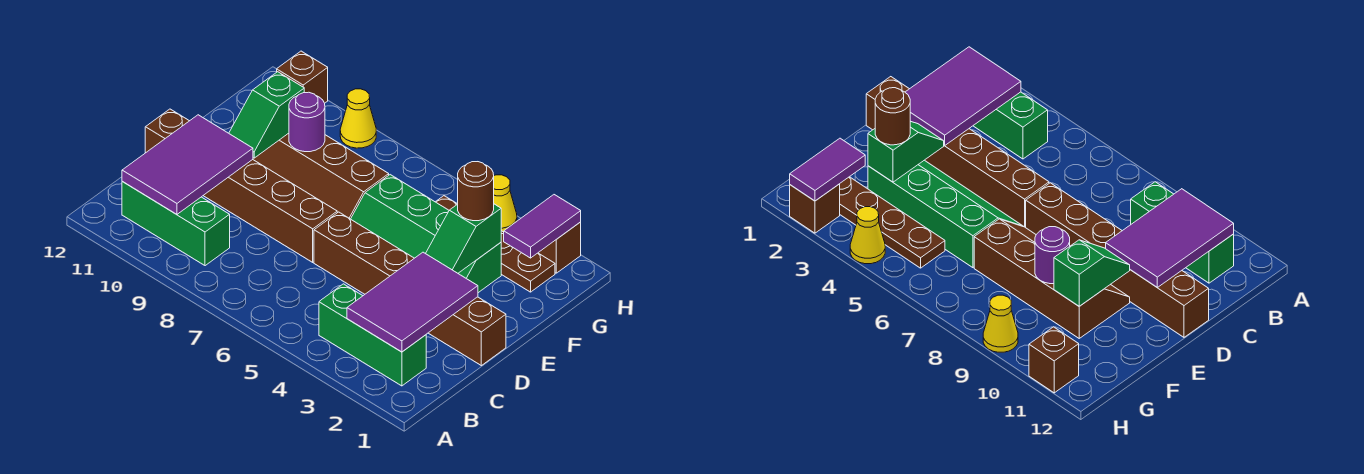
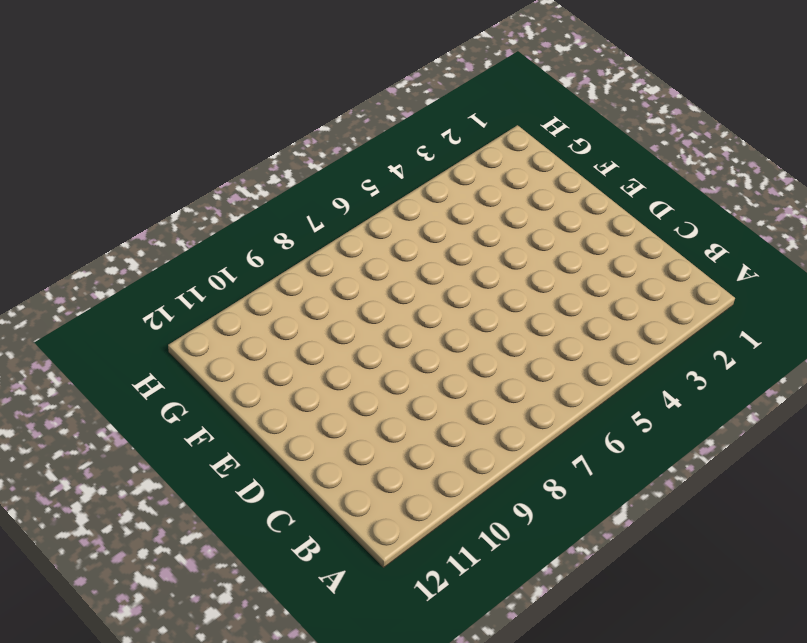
none -> green brick B2:B4 level 1
none -> green brick B9:B11 level 1
none -> brown brick D1:D6 level 1

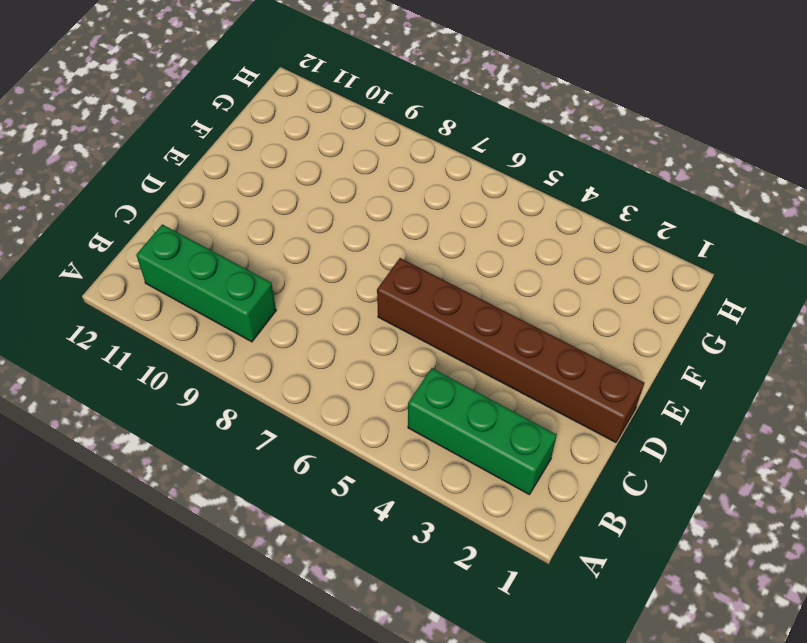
none -> brown brick D7:D12 level 1
none -> green slope E3:F6 level 1 top F
none -> brown slope E7:F10 level 1 top F

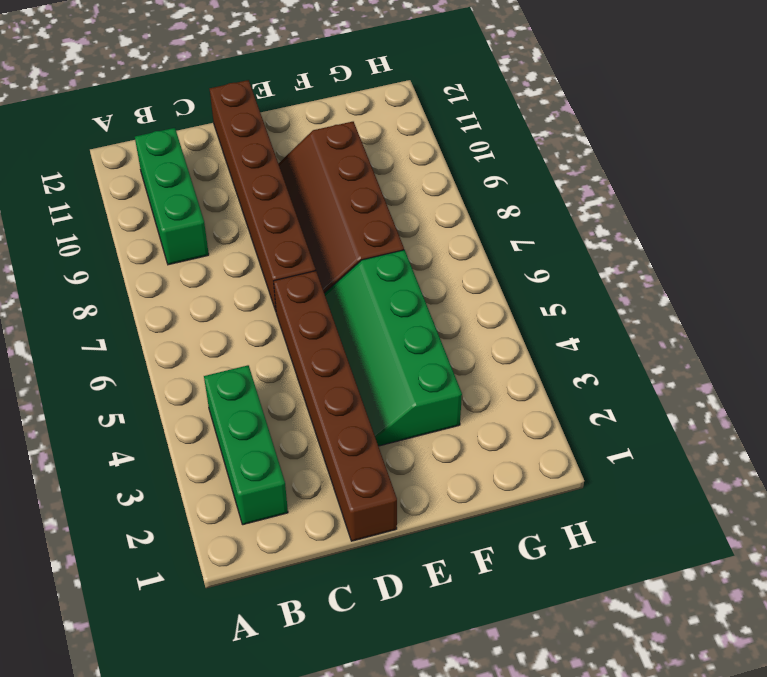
none -> brown plate G2:G5 level 1
none -> brown brick H2 level 1
none -> yellow cone H4 level 1

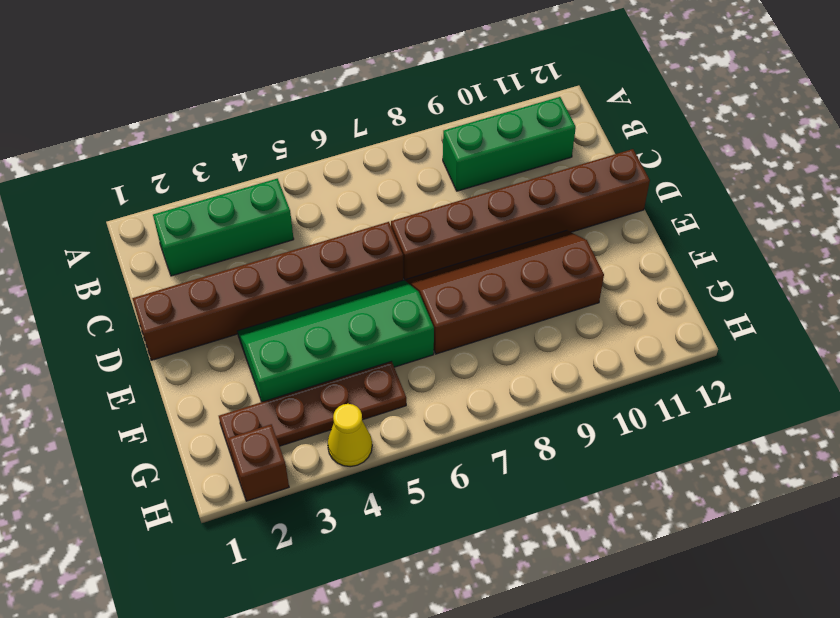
none -> yellow cone H9 level 1
none -> brown brick H11 level 1
none -> purple tile B2:D3 level 2

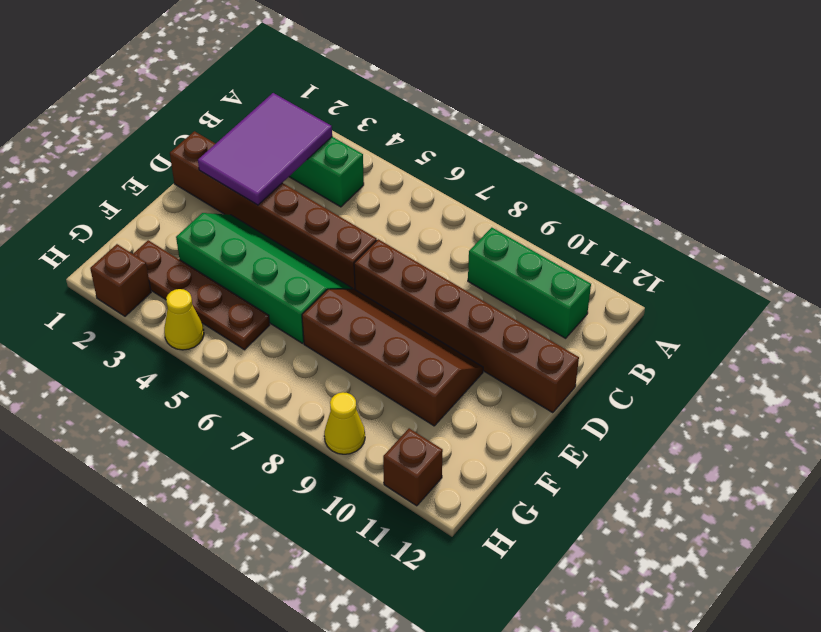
none -> purple tile B10:D11 level 2
none -> green slope E3:F3 level 2 top F
none -> green slope E10:F10 level 2 top F

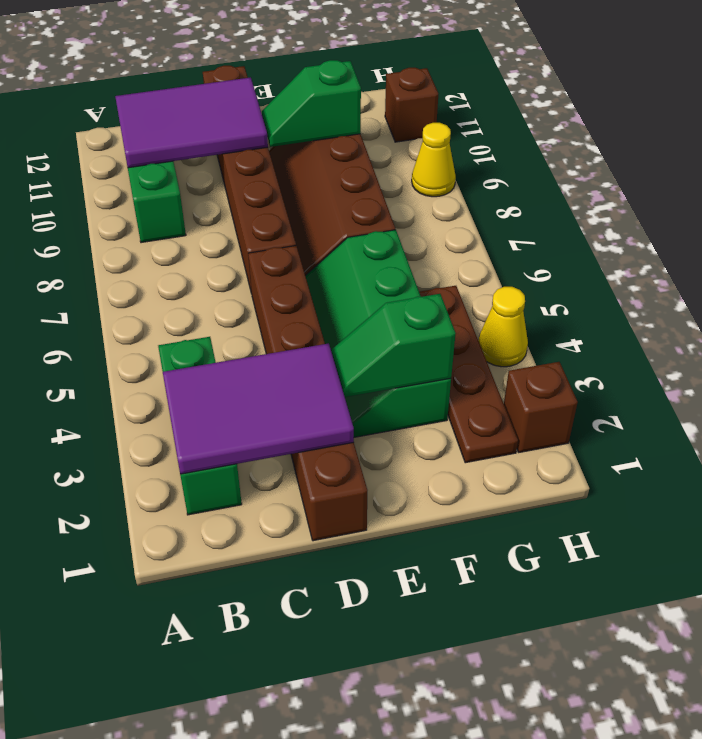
none -> purple round brick F9 level 2
none -> purple tile G2:H2 level 2
none -> brown round brick F3 level 3

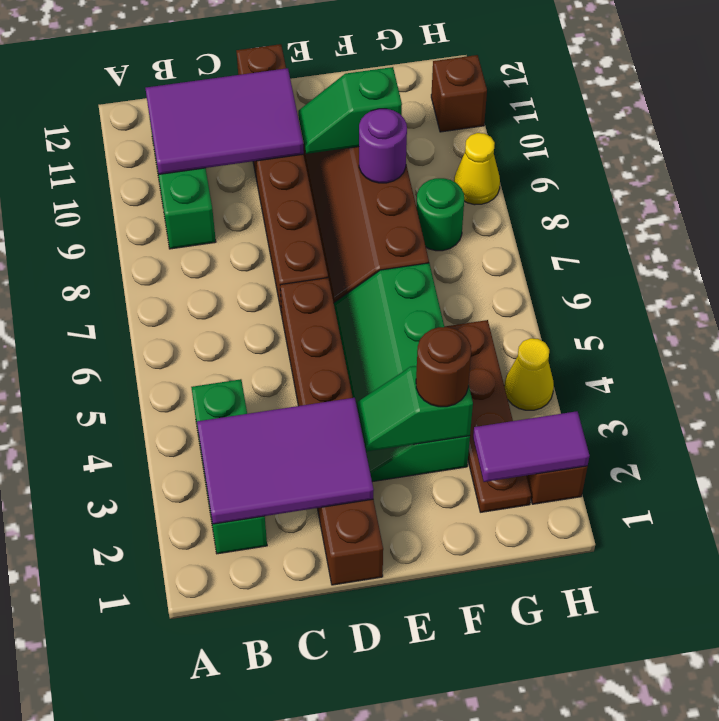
green round brick G8 level 1 -> none

